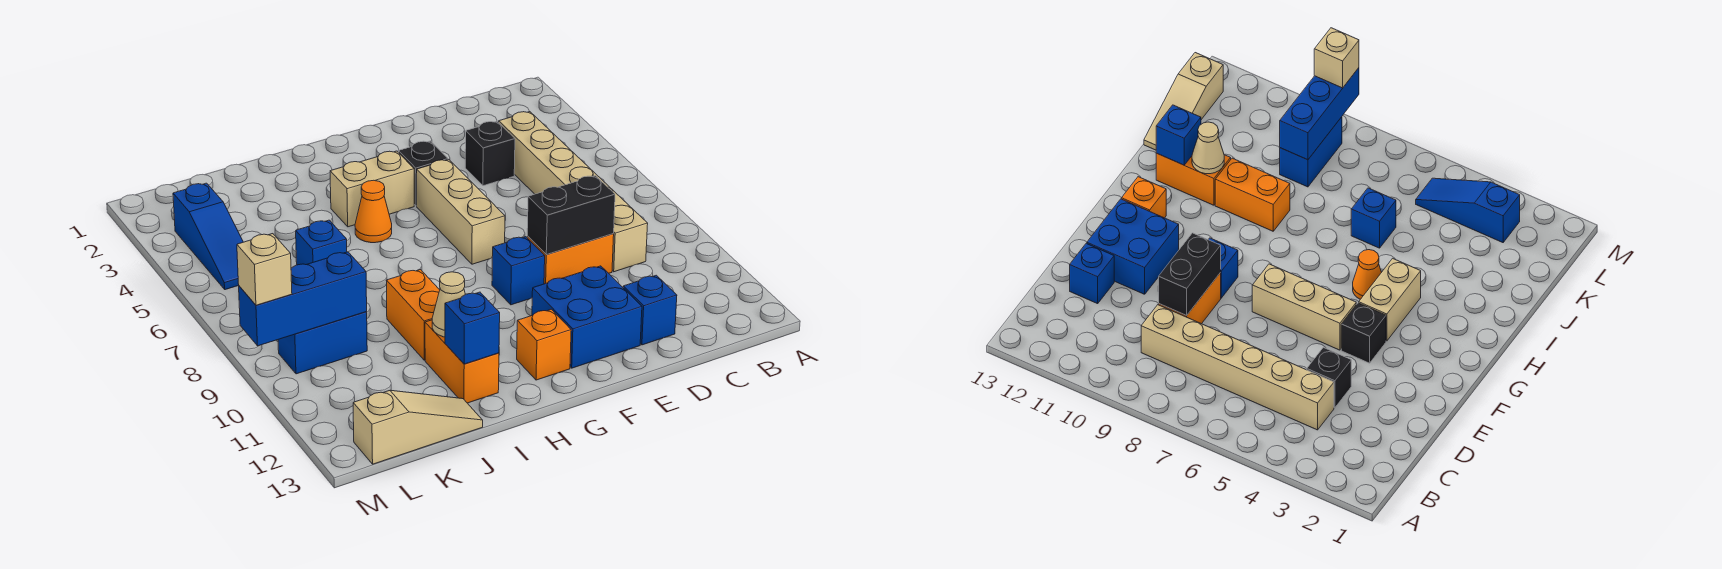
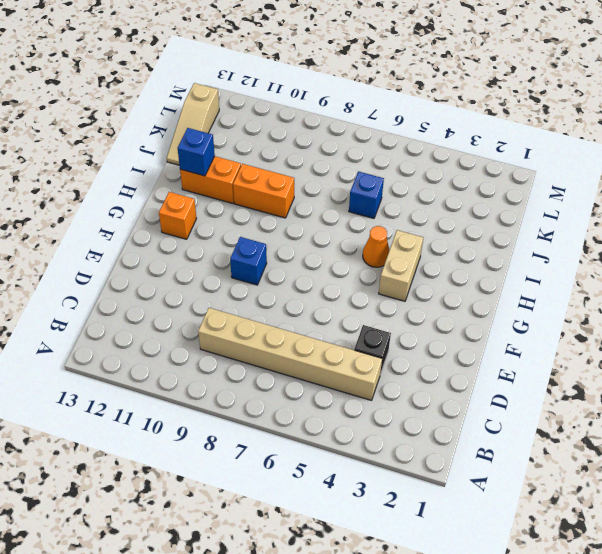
none -> orange brick D9:E9 level 1
none -> blue brick D12 level 1
none -> blue brick E11:F12 level 1

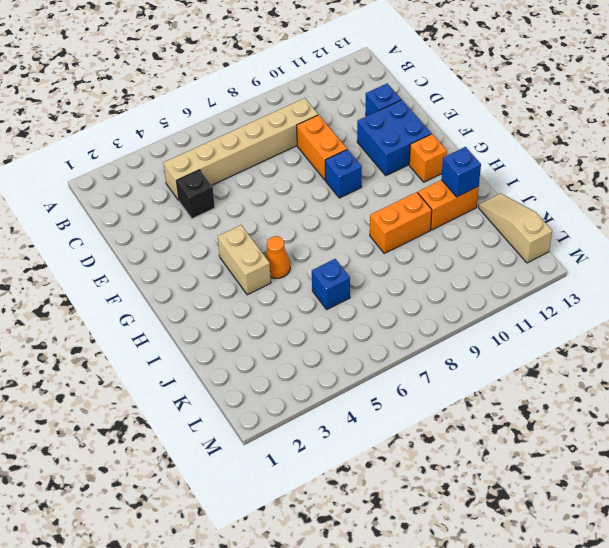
none -> black brick F4 level 1
none -> tan brick F5:F7 level 1
none -> blue brick K9:L9 level 1

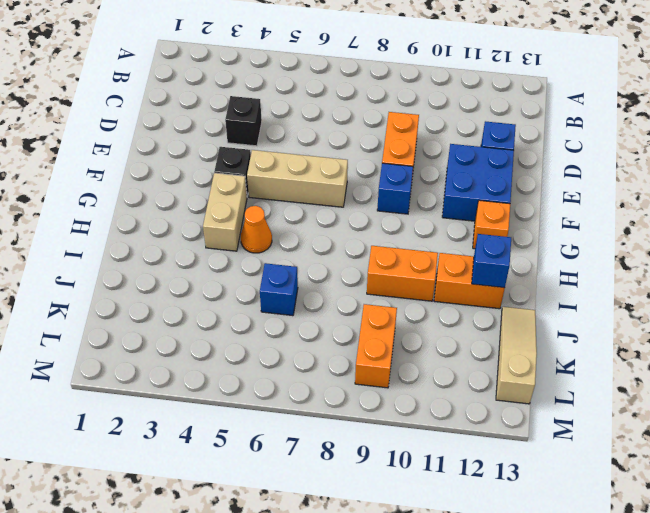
orange brick K9:L9 level 1 -> blue brick K9:L9 level 1
none -> tan brick C4:C9 level 1
none -> blue slope L3:L5 level 1 top 3
none -> black brick D9:E9 level 2

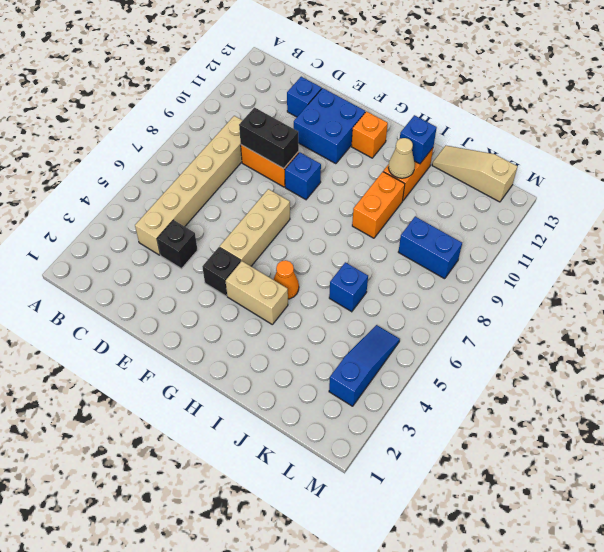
none -> blue brick K9:M9 level 2
none -> tan brick M9 level 3

